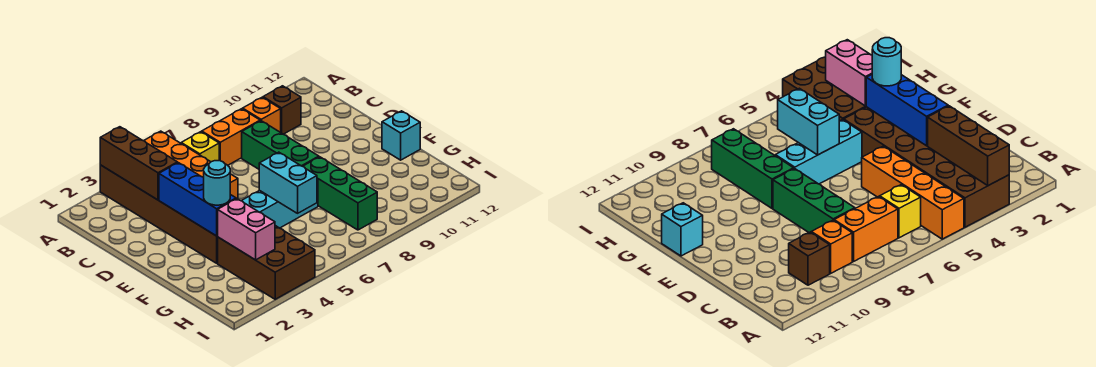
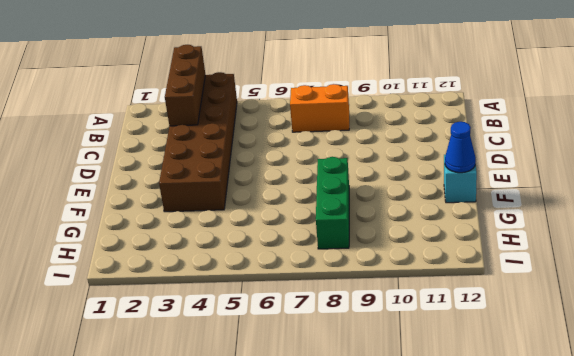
blue cone F12 level 2 -> none
none -> orange brick A5:D5 level 1
none -> yellow brick B6 level 1
none -> orange brick B9 level 1

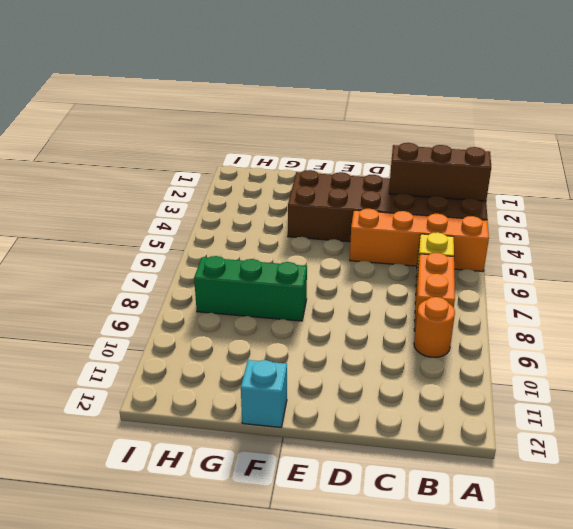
orange round brick B9 level 1 -> orange brick B9 level 1
none -> brown brick B10 level 1
none -> green brick C8:E8 level 1
none -> cyan brick F5:F7 level 1

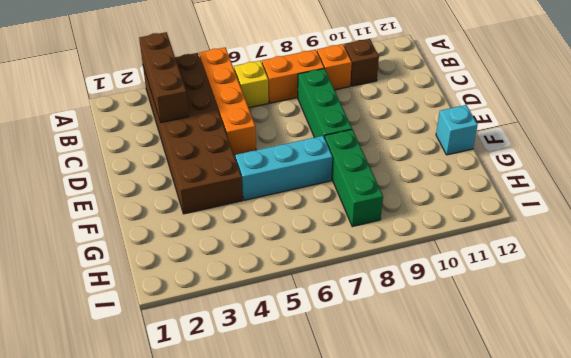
none -> brown brick G3:I4 level 1
none -> blue brick D3:F3 level 2
none -> cyan brick F6:G6 level 2

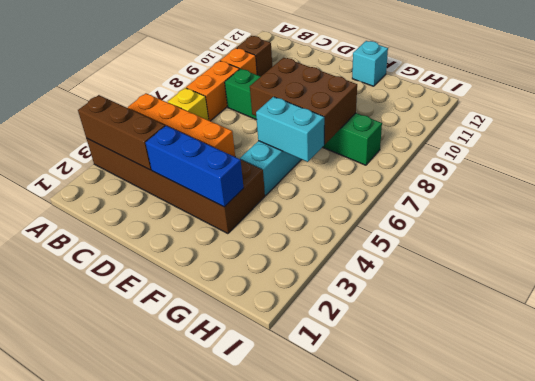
brown brick E7:G8 level 2 -> brown brick G3:I4 level 1
none -> pink brick G3:H3 level 2
none -> cyan round brick F3 level 3

